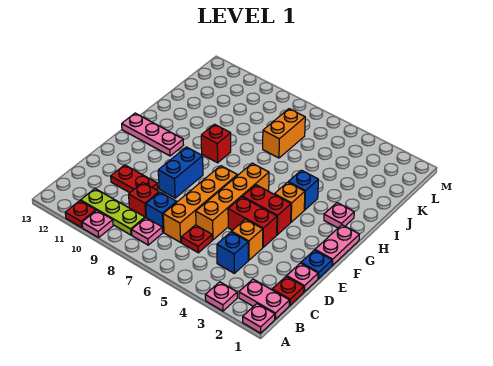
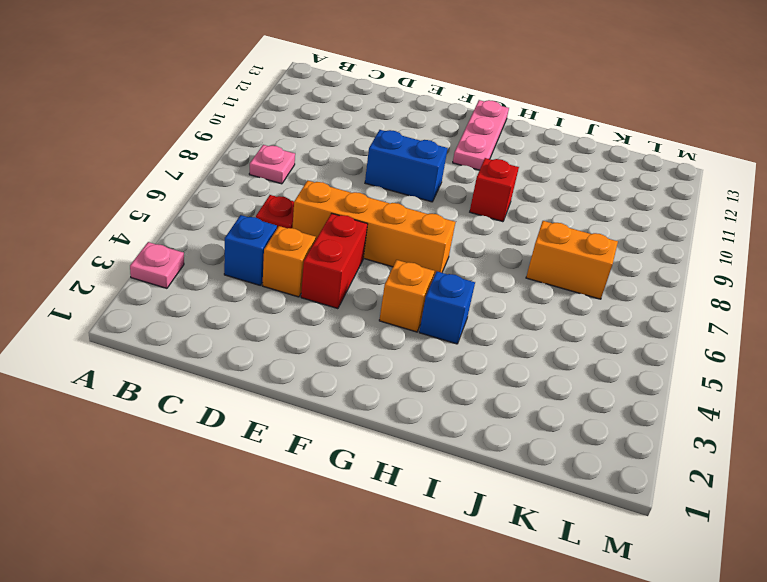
none -> pink plate A1 level 1
none -> pink plate A10 level 1
none -> red plate A11 level 1

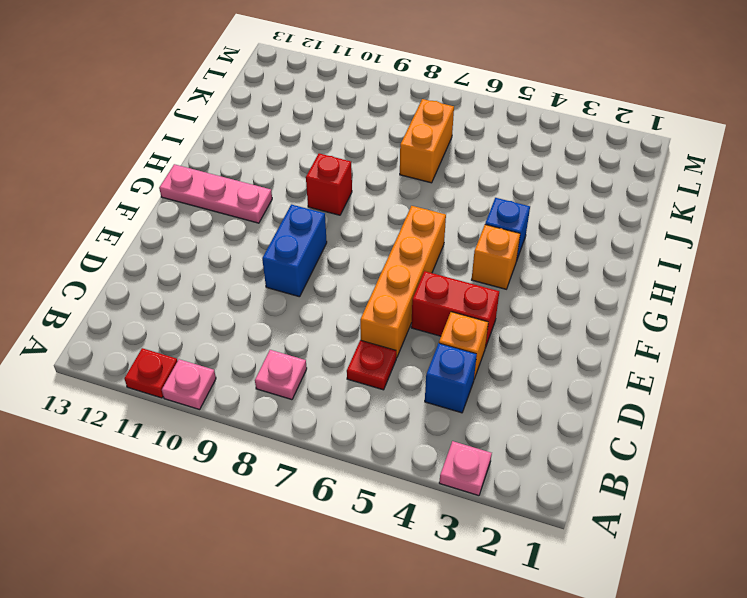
none -> pink plate A1 level 1
none -> pink plate B1:B2 level 1
none -> lime plate B9:B11 level 1

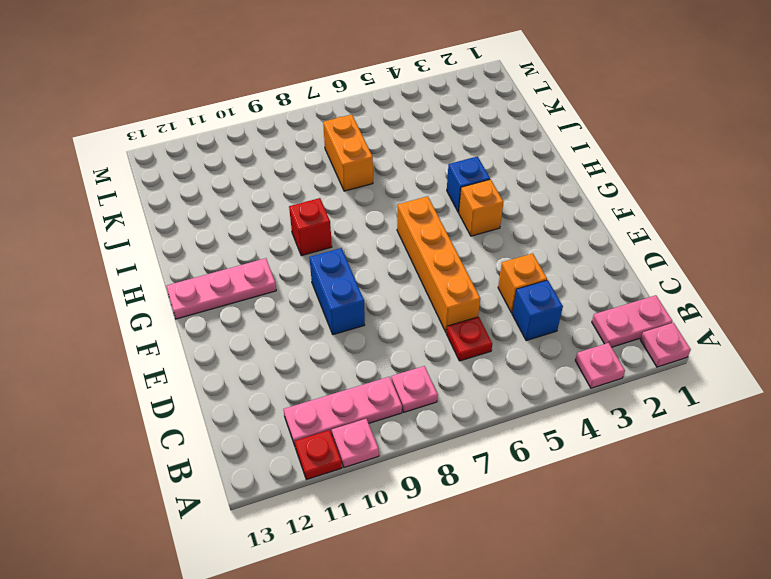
pink plate B9:B11 level 1 -> lime plate B9:B11 level 1
none -> red plate C1 level 1
none -> orange brick C7:F7 level 1
none -> blue brick C8 level 1

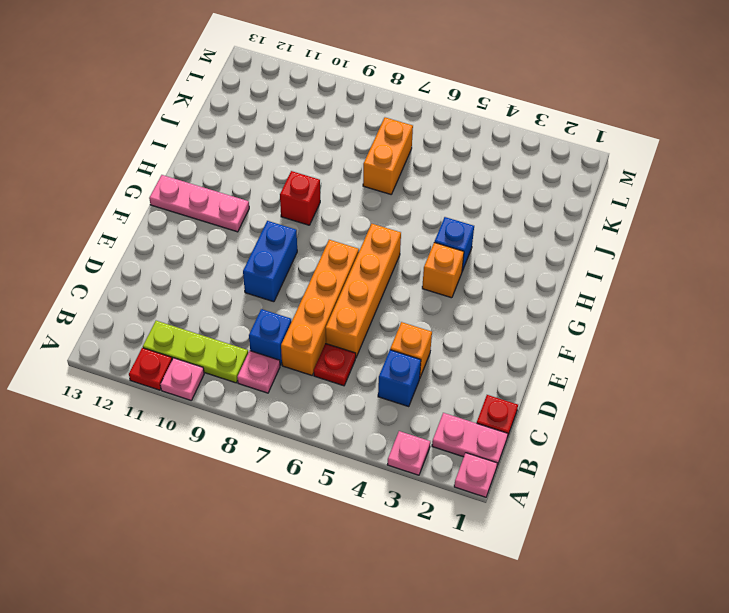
none -> red brick C9 level 1
none -> pink plate D1 level 1
none -> red plate D10:D11 level 1

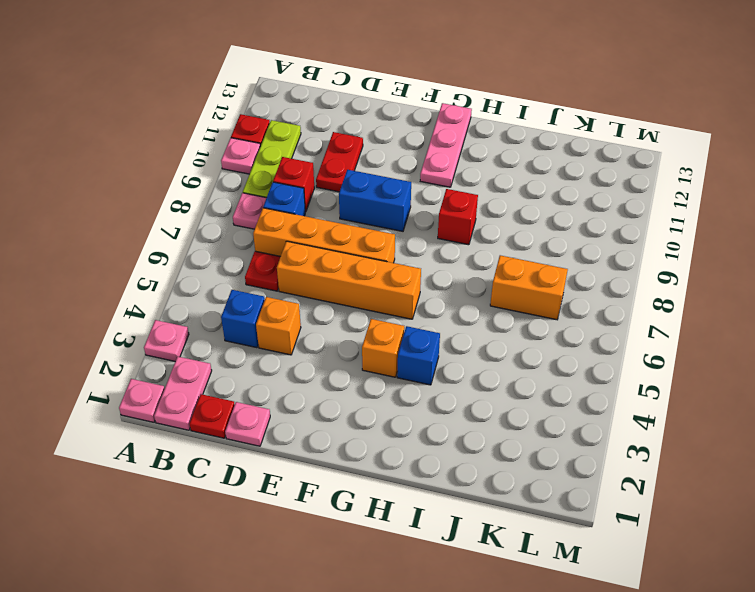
none -> blue plate E1 level 1
none -> red brick E4:E5 level 1
none -> pink plate F1:G1 level 1

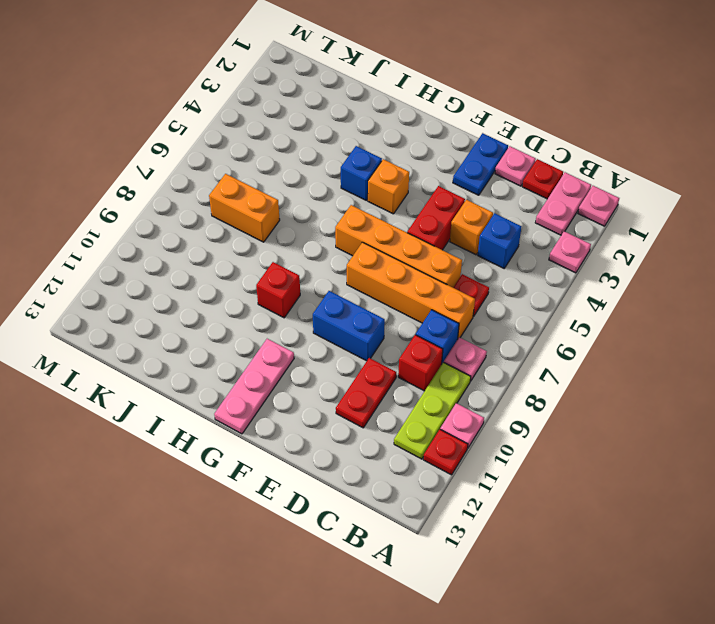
blue plate E1:E2 level 1 -> blue plate E1 level 1
none -> pink plate F1:G1 level 1
none -> red brick F4:F5 level 1
none -> pink plate H2 level 1

